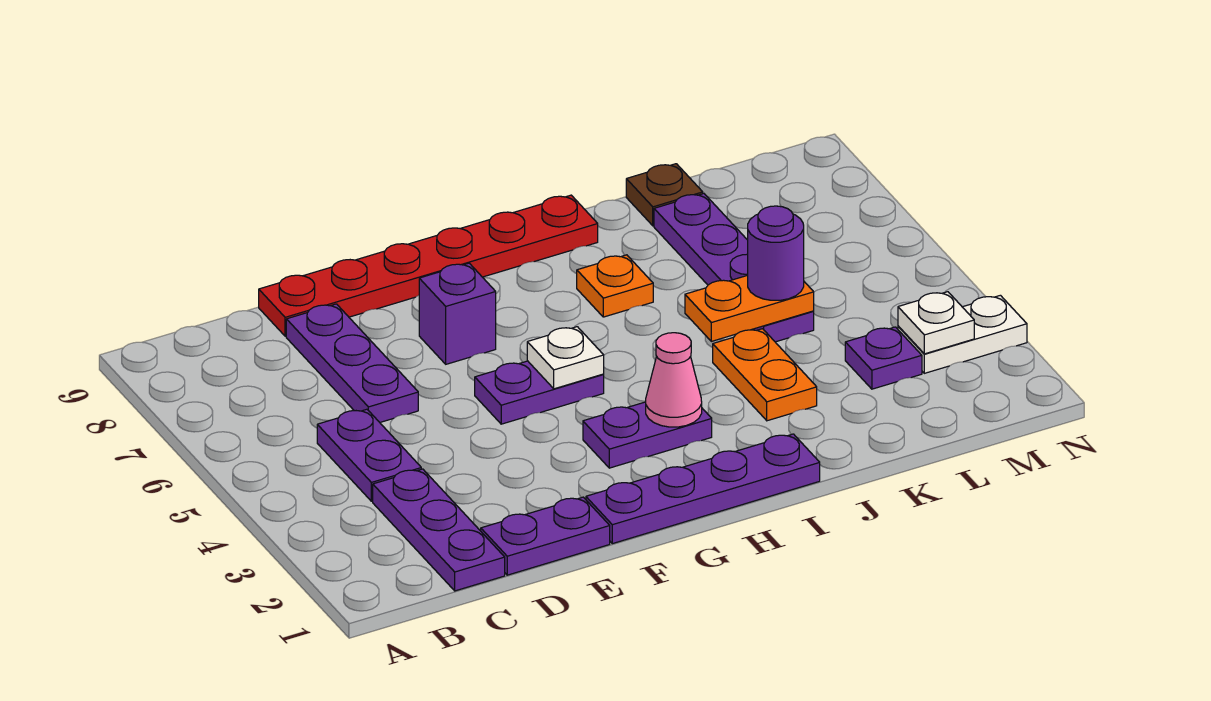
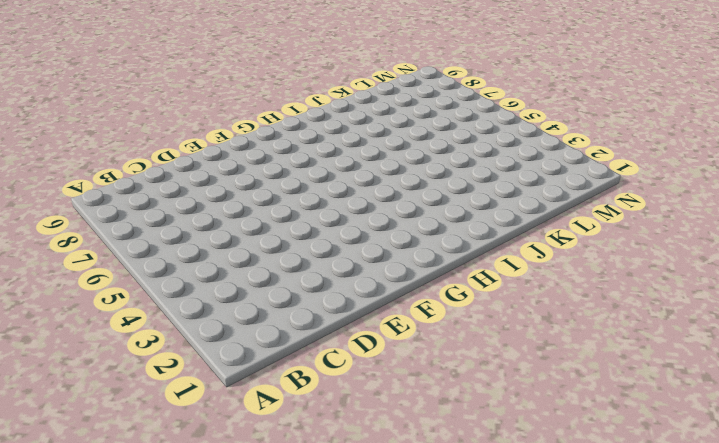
none -> purple plate C1:C3 level 1
none -> purple plate C4:C5 level 1
none -> purple plate D1:E1 level 1

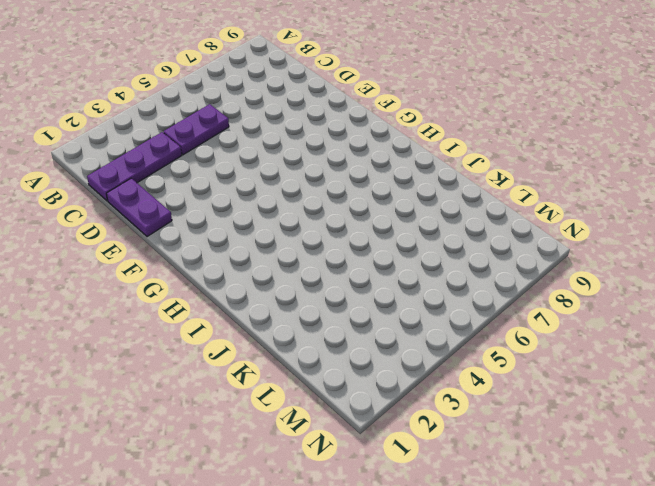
none -> purple plate D6:D8 level 1
none -> red plate D9:I9 level 1
none -> purple plate F1:I1 level 1

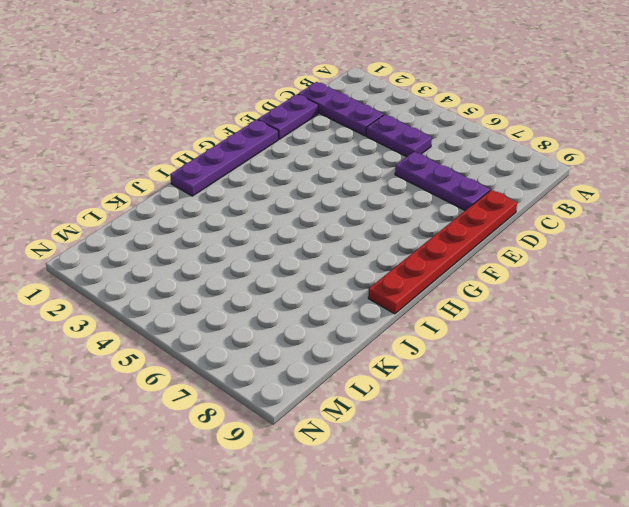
none -> purple plate F5:G5 level 1
none -> purple brick F7 level 1
none -> purple plate G3:H3 level 1

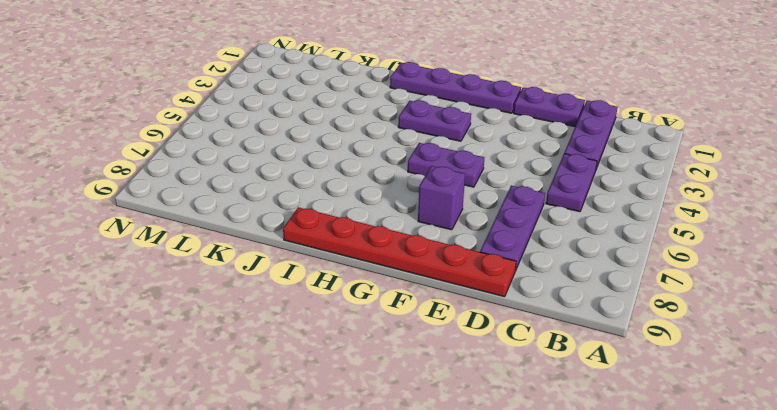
none -> orange plate I7 level 1
none -> orange plate J3:J4 level 1
none -> purple plate K5:K8 level 1

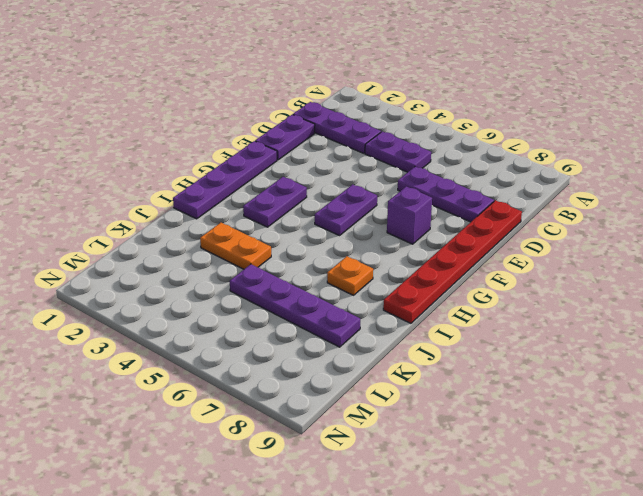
none -> brown plate K9 level 1
none -> purple plate L3 level 1
none -> white plate M3:N3 level 1

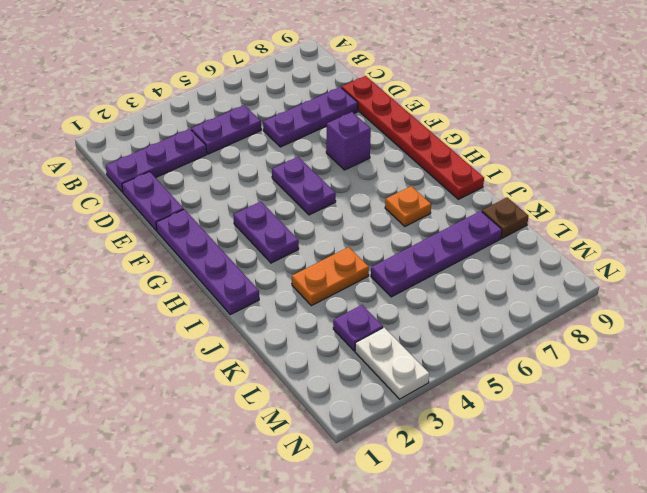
none -> white plate G5 level 2
none -> pink cone H3 level 2
none -> orange plate J5:K5 level 2

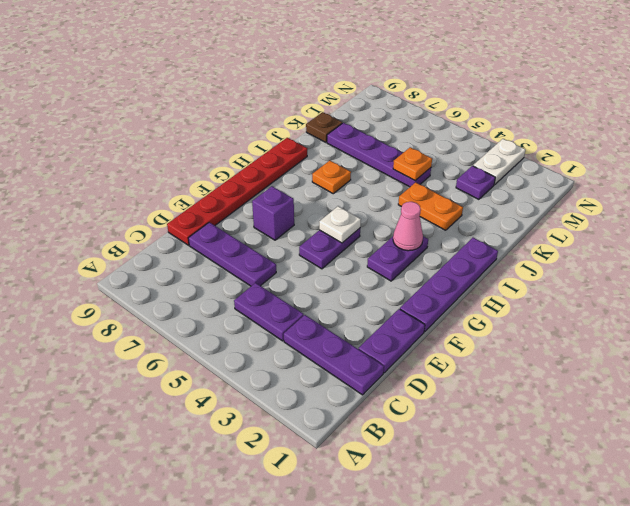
orange plate K5 level 2 -> orange plate J5:K5 level 2
none -> white plate M3 level 2
none -> purple round brick K5 level 3

